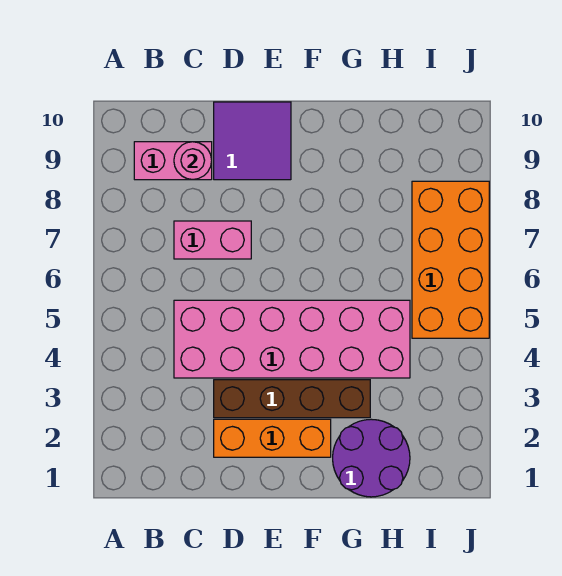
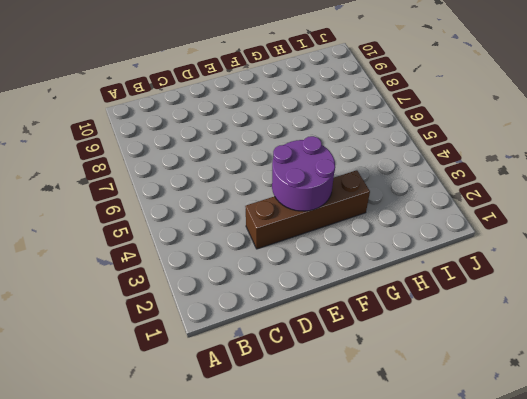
purple round brick E3:F4 level 2 -> purple round brick G1:H2 level 1
none -> pink brick B9:C9 level 1
none -> pink brick C4:H5 level 1

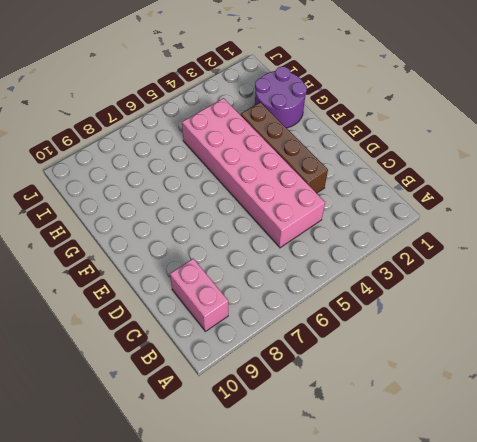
none -> pink brick C7:D7 level 1
none -> orange brick D2:F2 level 1

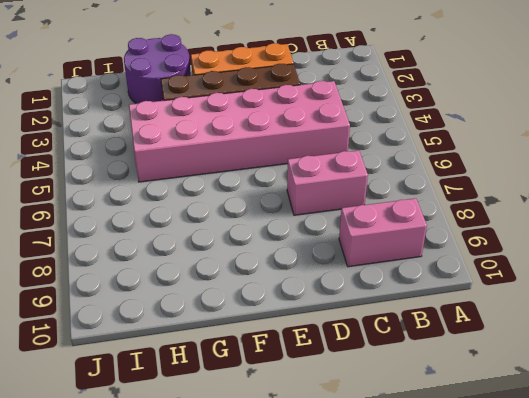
none -> purple tile D9:E10 level 1
none -> orange brick I5:J8 level 1

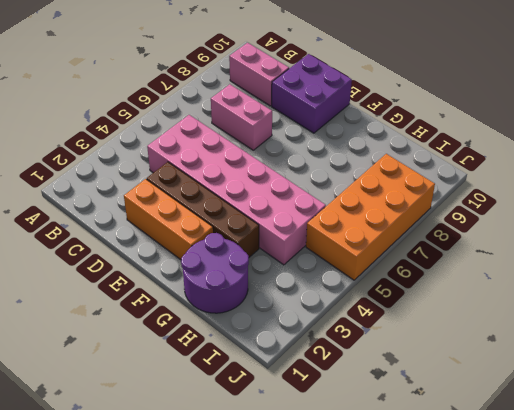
purple brick D9:E10 level 1 -> purple tile D9:E10 level 1
none -> pink round brick C9 level 2

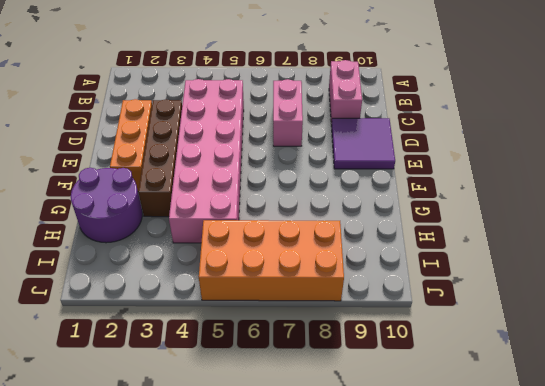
none -> pink round brick C9 level 2

